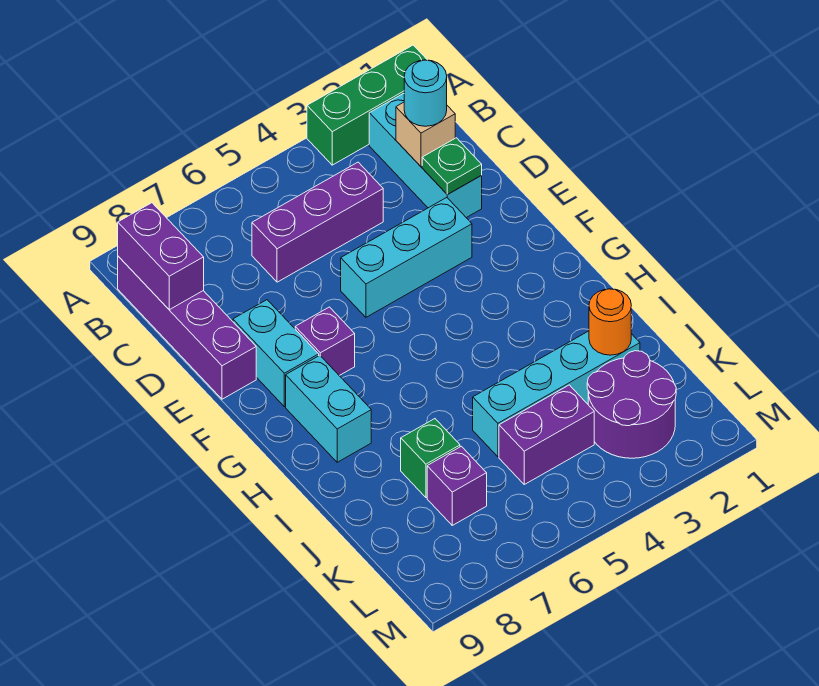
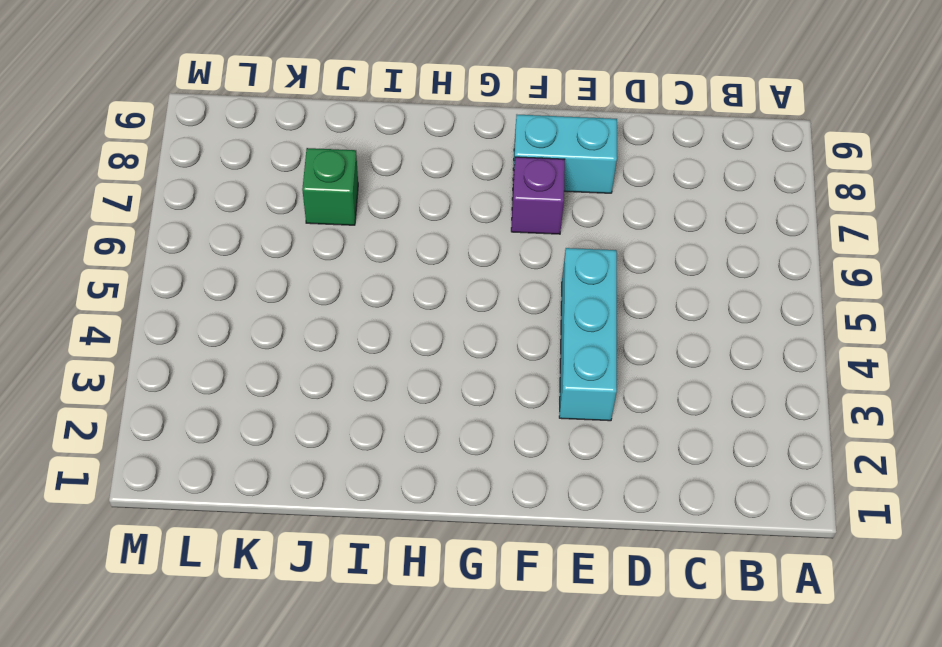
none -> green brick A1:A3 level 1
none -> cyan brick B2:D2 level 1
none -> purple brick B9:E9 level 1

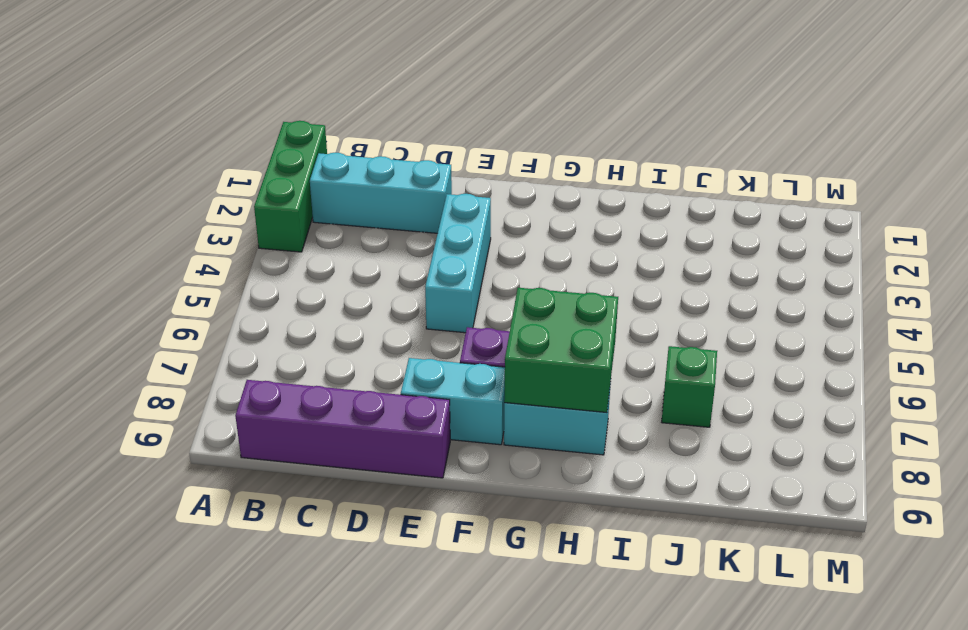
green brick G7:H8 level 2 -> none
none -> purple brick C4:C6 level 1
none -> cyan brick J2:J5 level 1
none -> purple round brick K2:L3 level 1

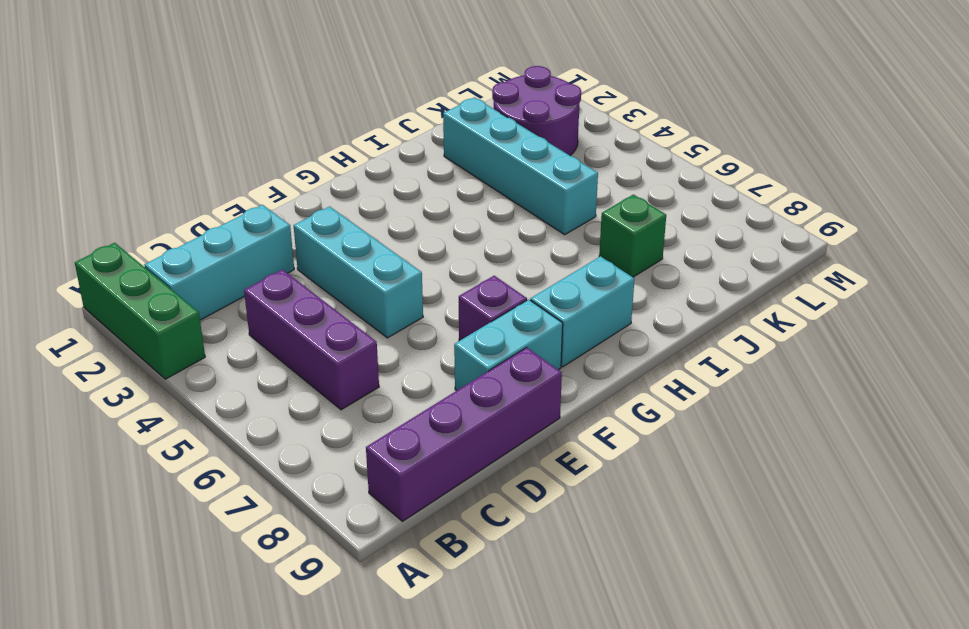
none -> purple brick K4:K5 level 1
none -> purple brick K7 level 1
none -> purple brick B9:C9 level 2

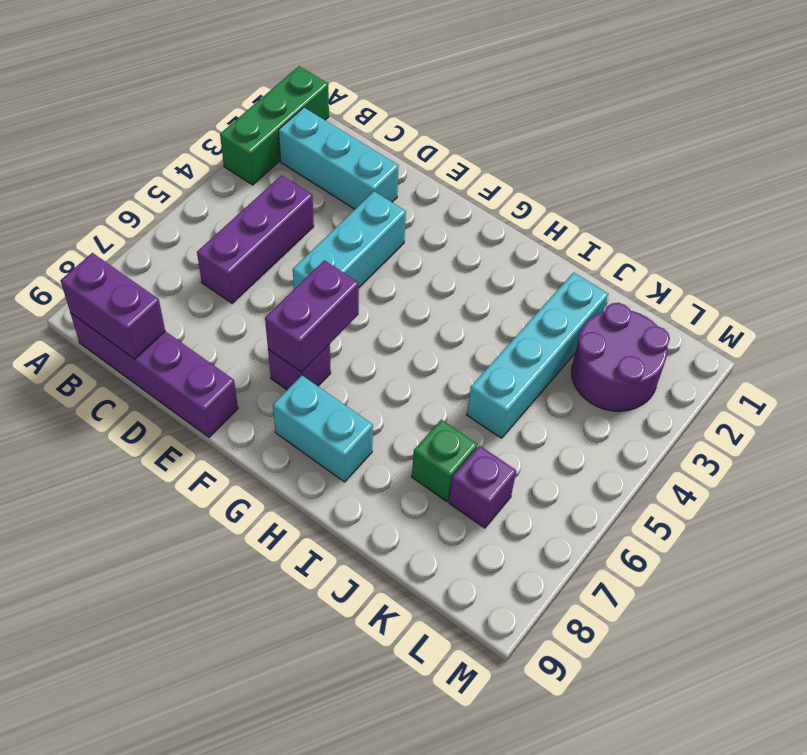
purple brick F6:F7 level 2 -> purple brick K4:K5 level 1
none -> cyan brick E8:F8 level 1
none -> tan brick C2 level 2
none -> green plate D2 level 2

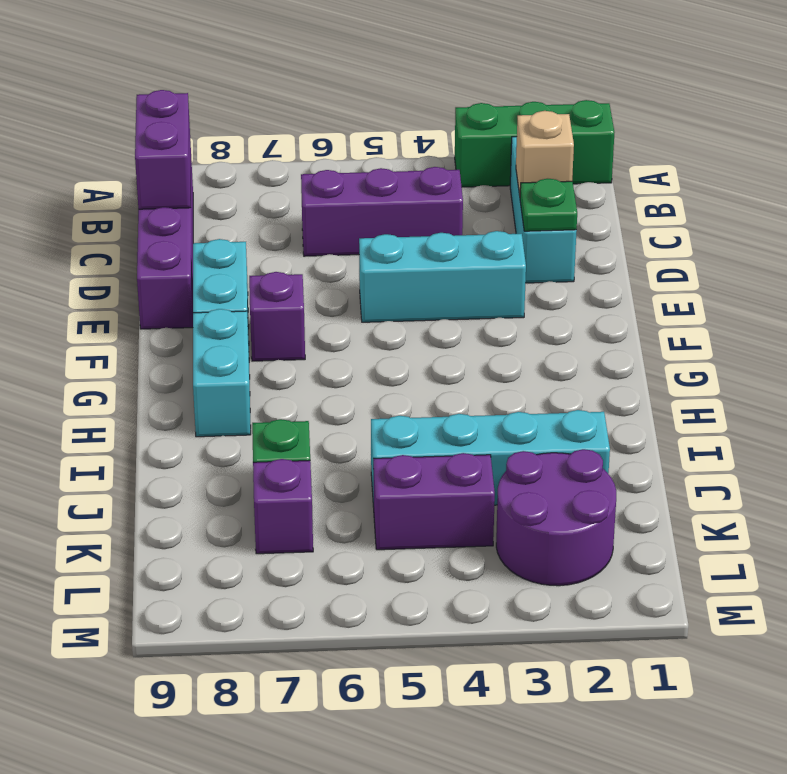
none -> orange round brick J2 level 2
none -> cyan round brick C2 level 3

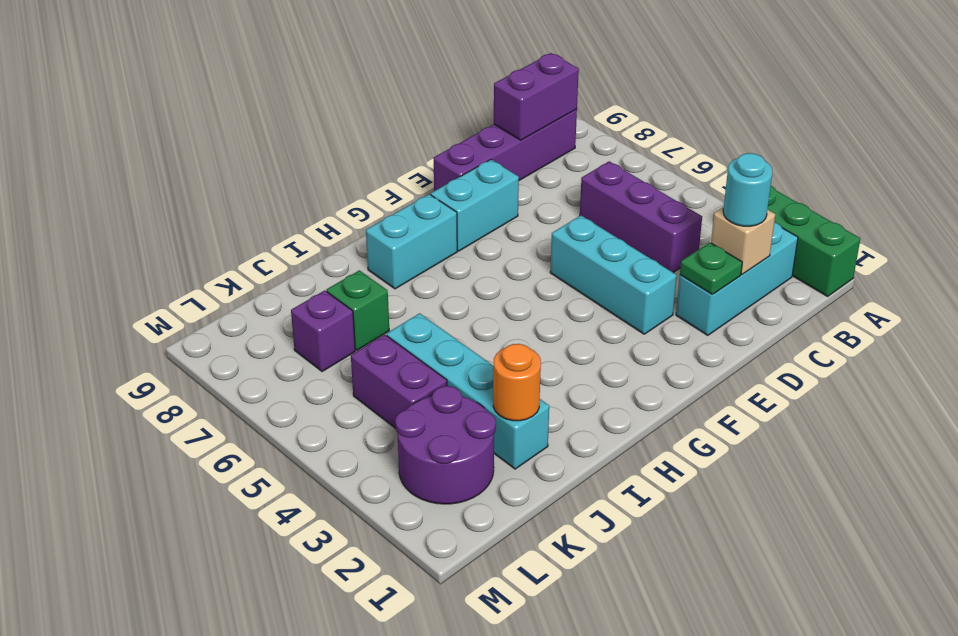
none -> purple brick F7 level 1

